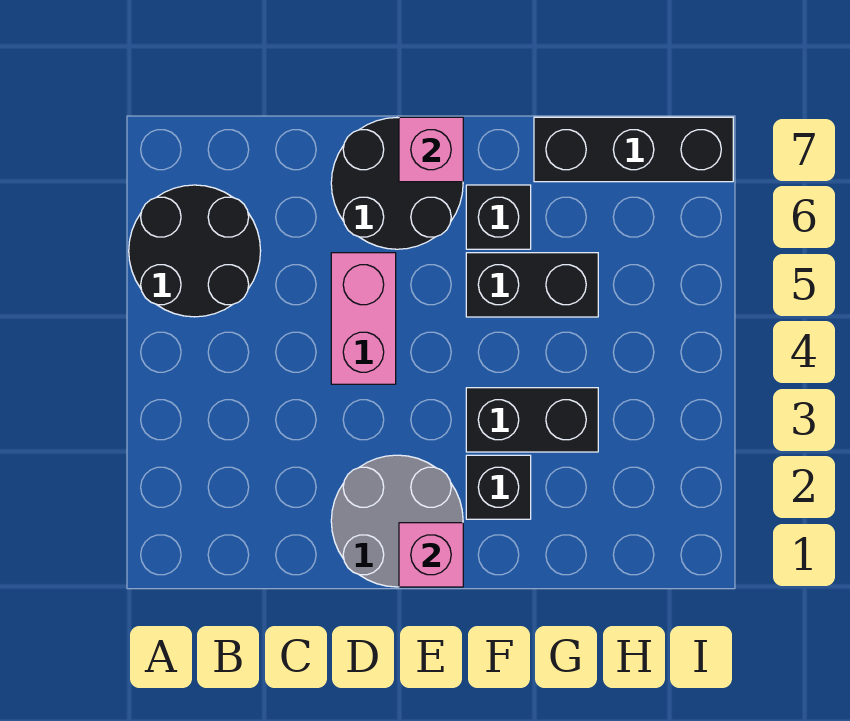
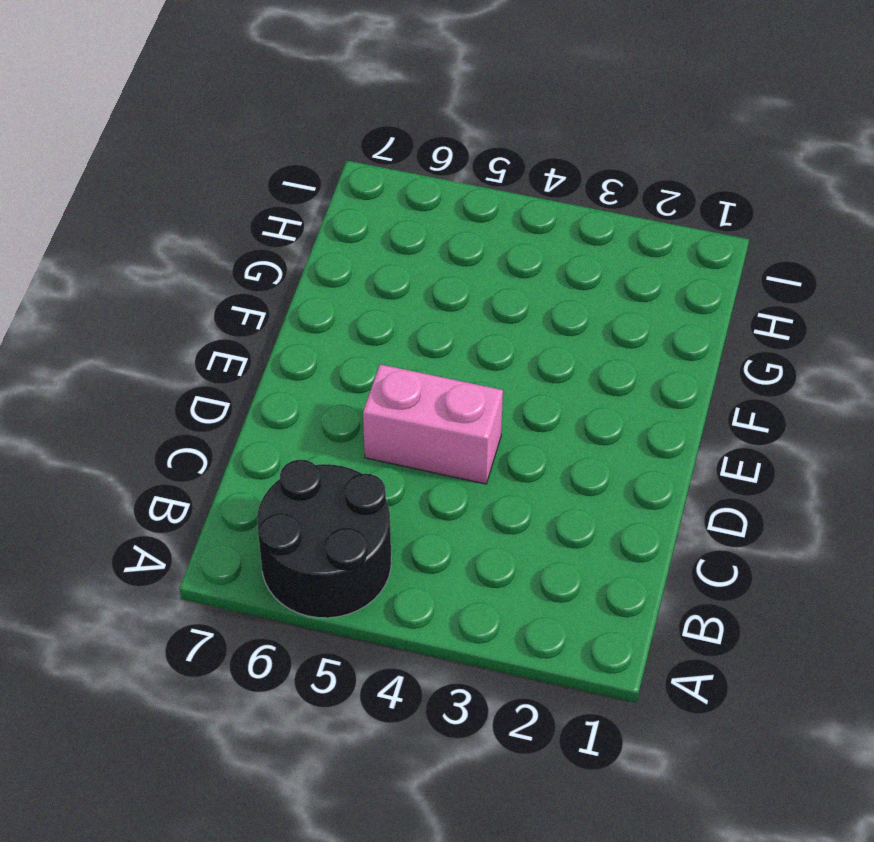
none -> grey round brick D1:E2 level 1
none -> black round brick D6:E7 level 1

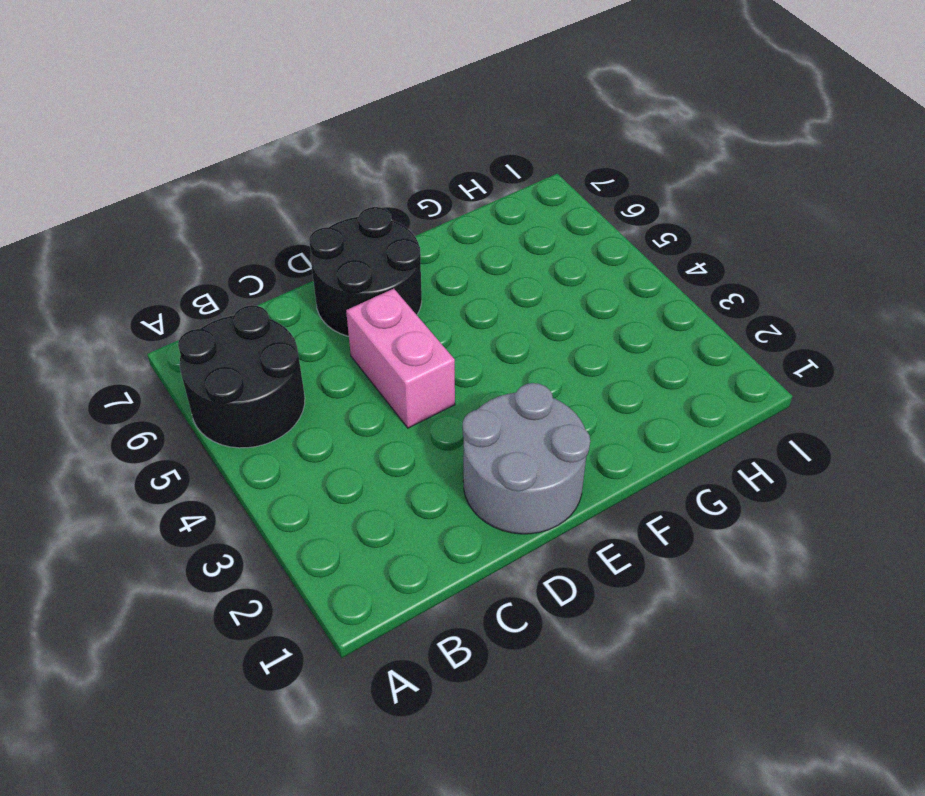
none -> black brick F2 level 1
none -> black brick F3:G3 level 1

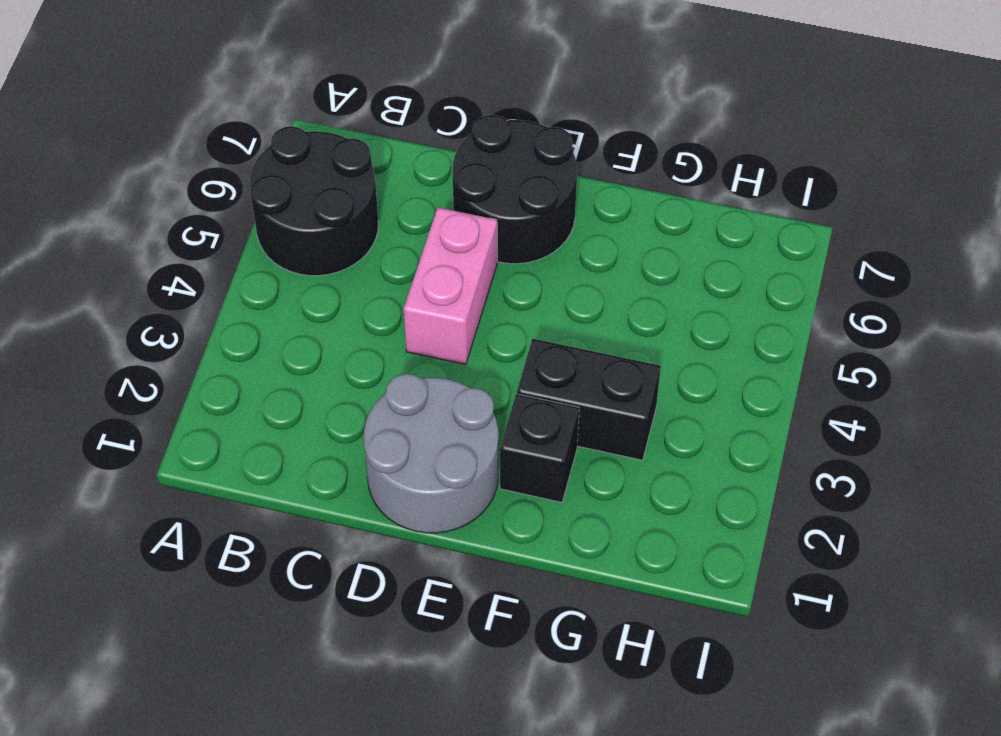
none -> black brick F5:G5 level 1
none -> black brick F6 level 1

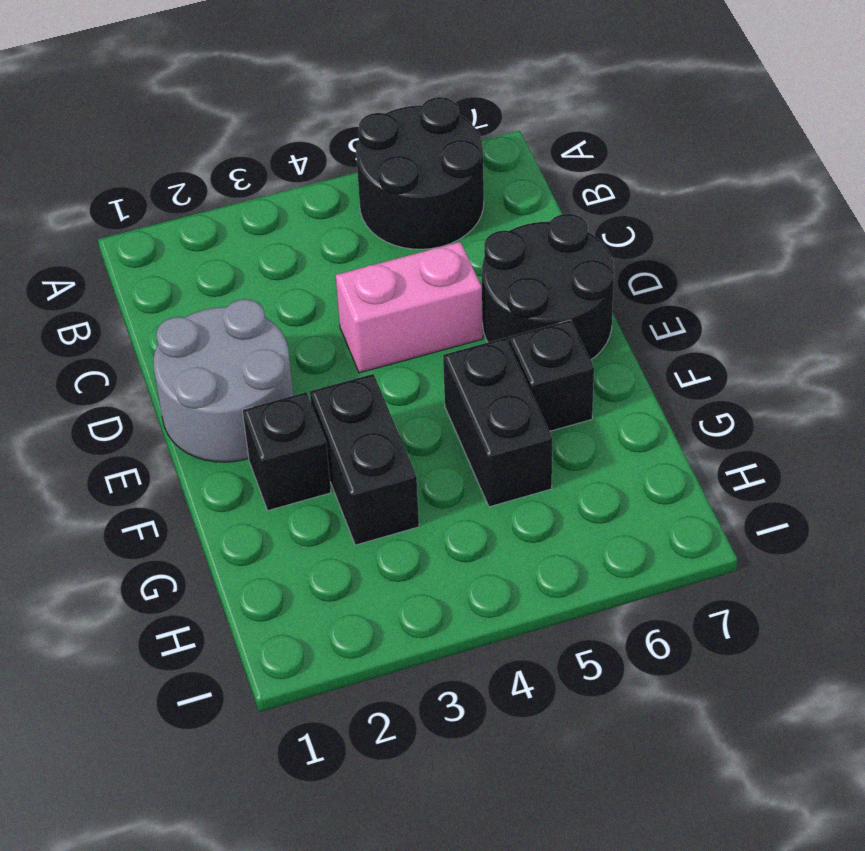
none -> black brick G7:I7 level 1
none -> pink brick E1 level 2

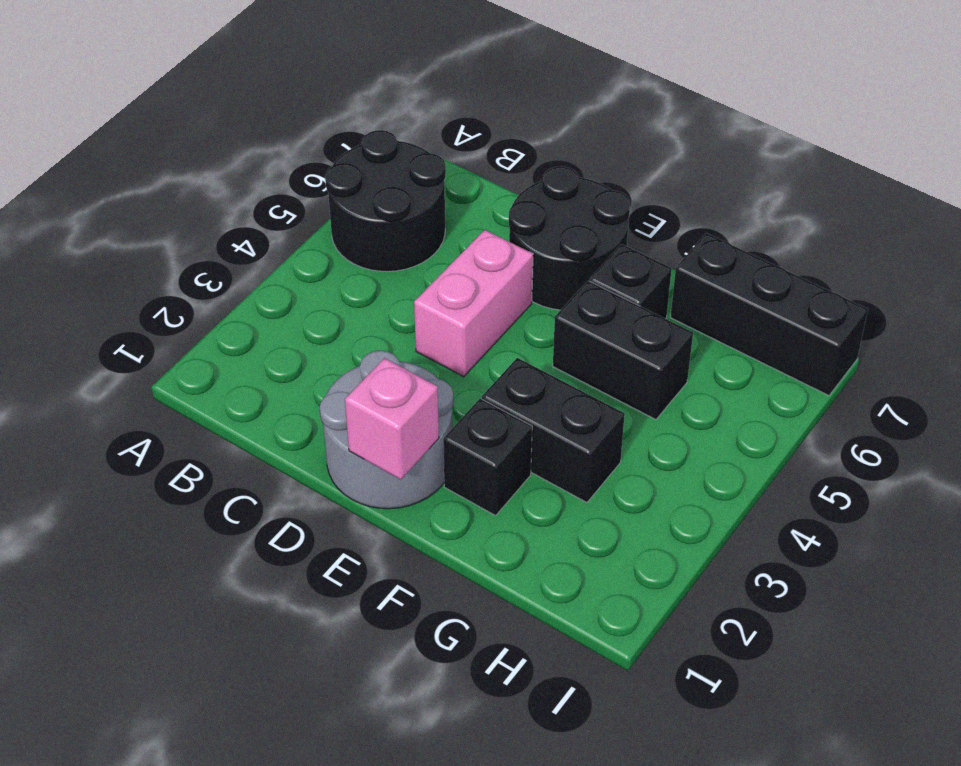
none -> pink brick E7 level 2

